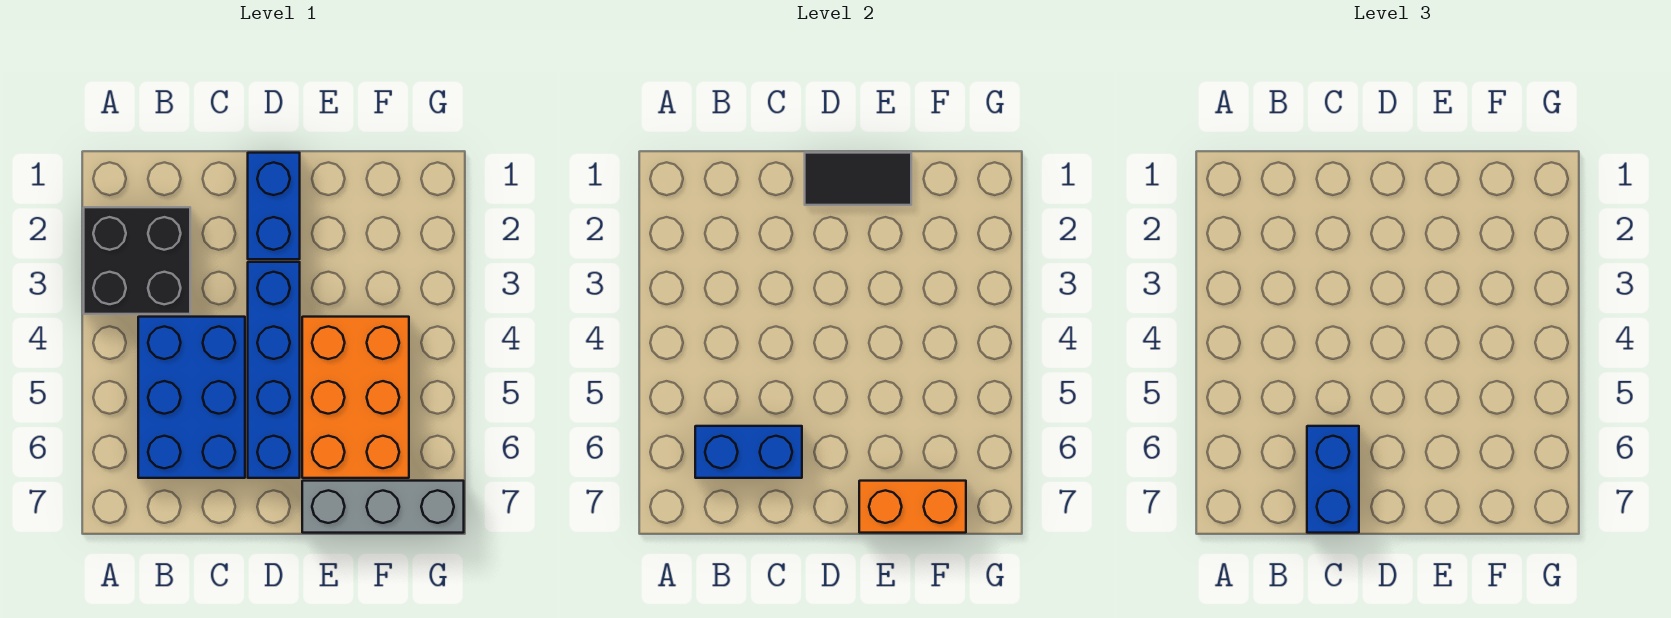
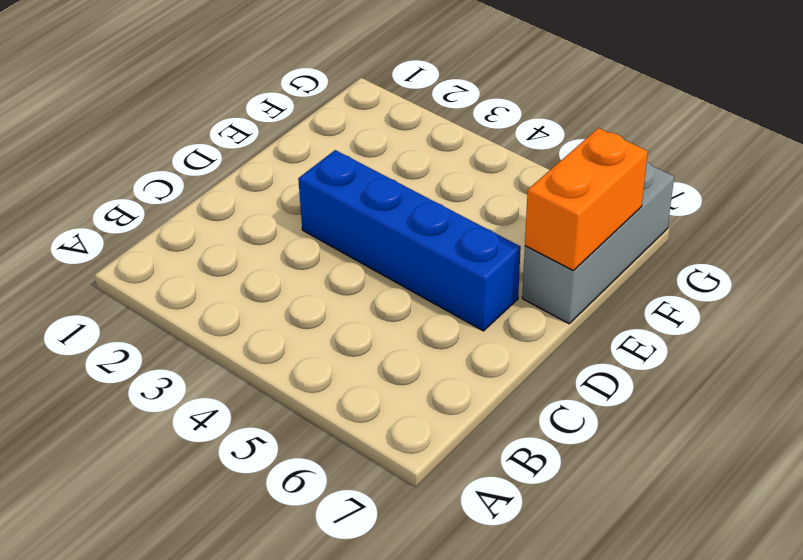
none -> black brick A2:B3 level 1
none -> blue brick B4:C6 level 1

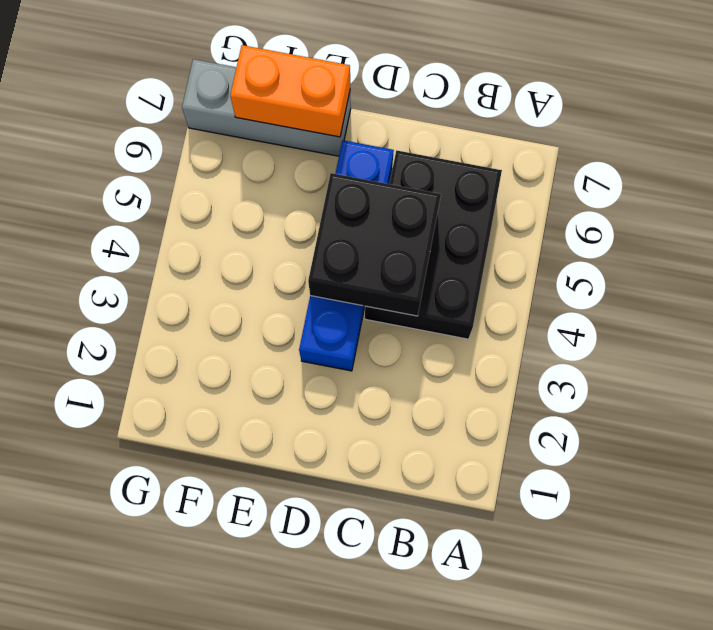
black brick B4:C6 level 1 -> blue brick B4:C6 level 1
black brick C4:D5 level 2 -> black brick A2:B3 level 1
none -> blue brick D1:D2 level 1
none -> orange brick E4:F6 level 1

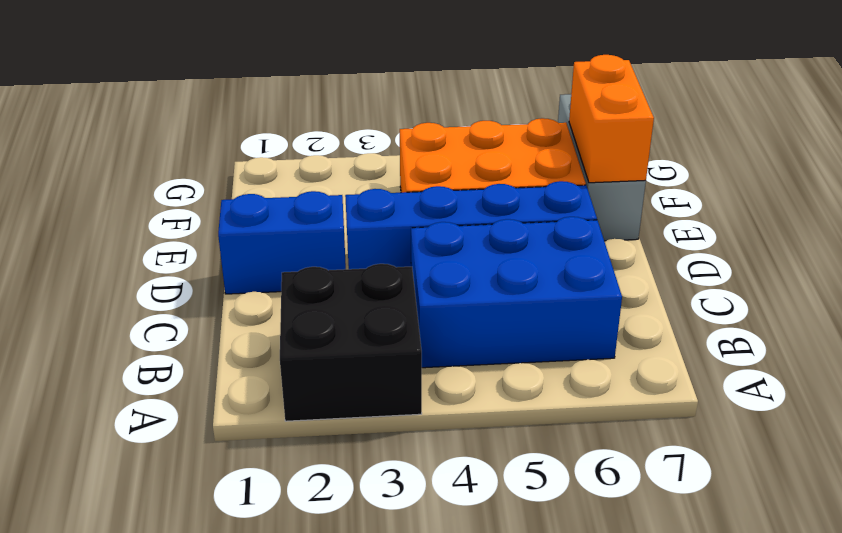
none -> blue brick B6:C6 level 2
none -> black tile D1:E1 level 2

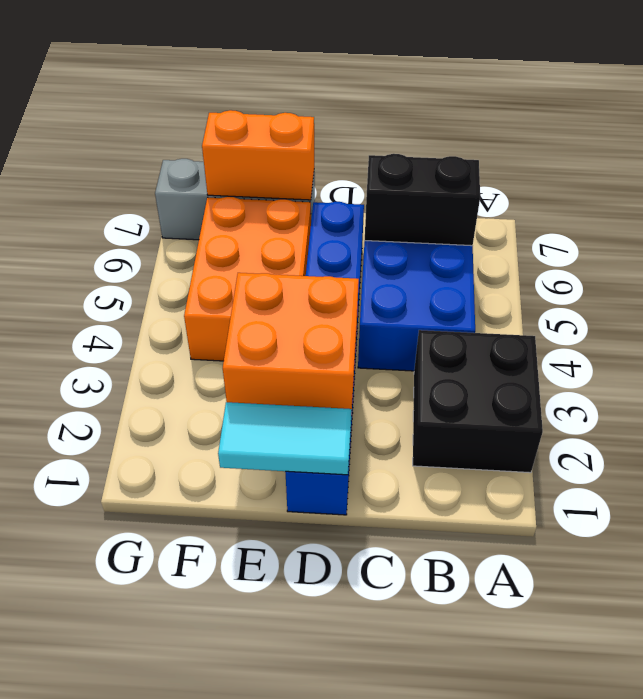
black brick B6:C6 level 2 -> blue brick B6:C6 level 2
cyan tile D1:E1 level 2 -> black tile D1:E1 level 2
orange brick D2:E3 level 2 -> none
none -> blue brick C6:C7 level 3

